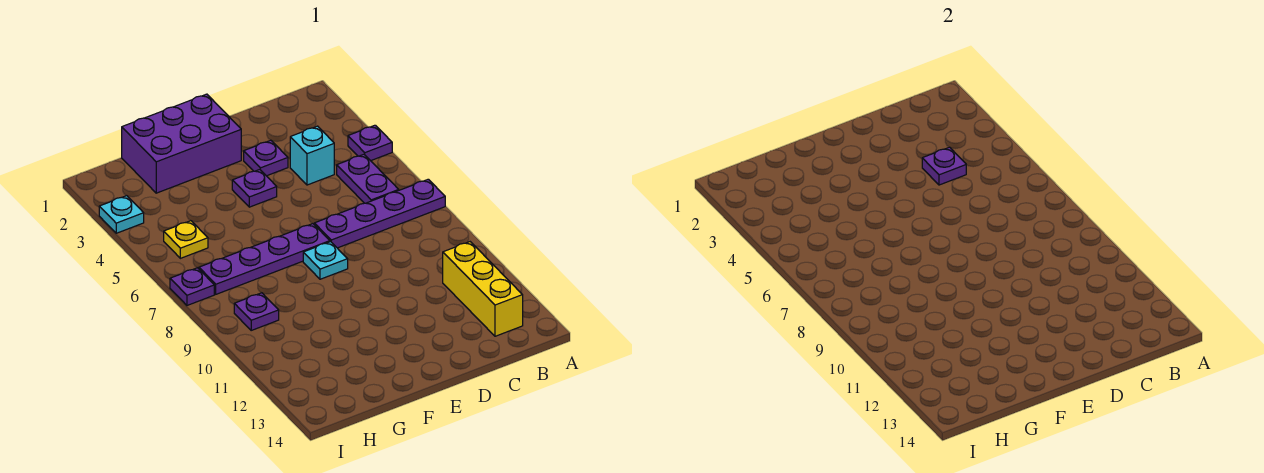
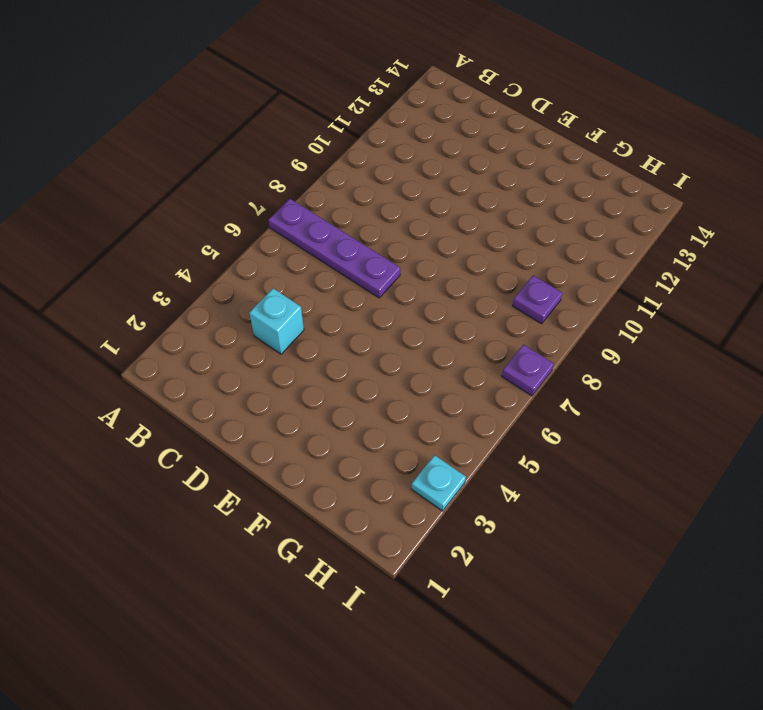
none -> purple plate A4 level 1
none -> purple plate B5:B6 level 1
none -> yellow brick B11:B13 level 1

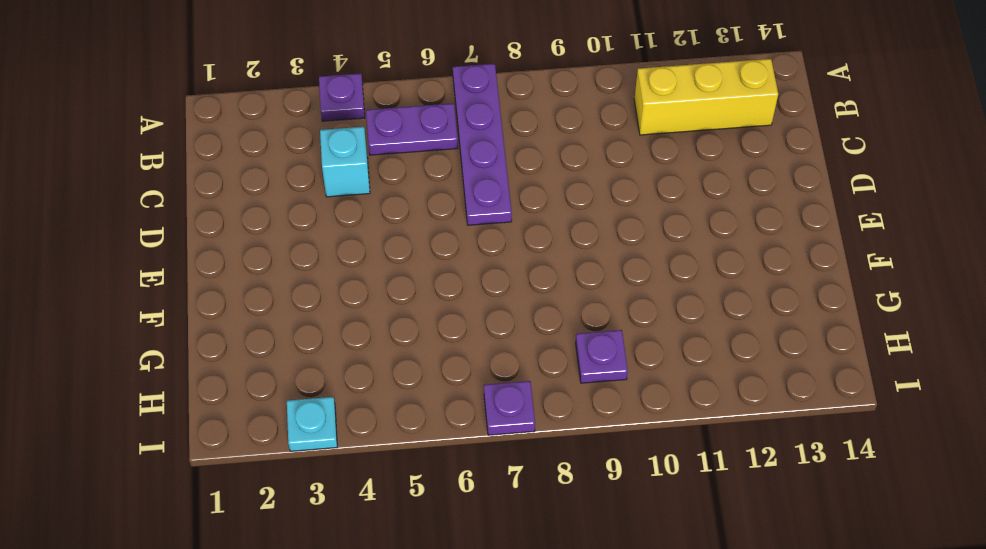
none -> purple plate D3 level 1
none -> purple brick E1:G2 level 1
none -> purple plate E4 level 1

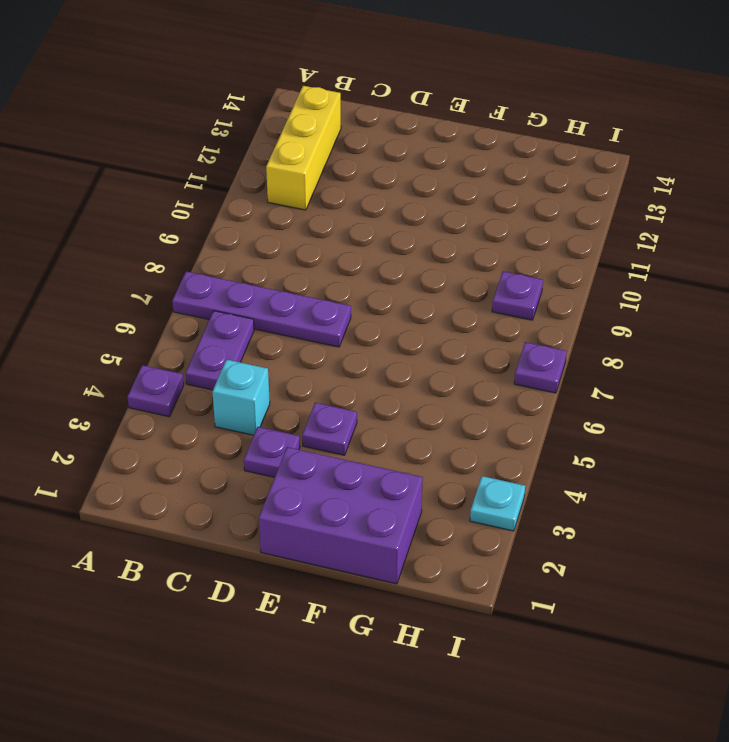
none -> purple plate E7:H7 level 1
none -> cyan plate E8 level 1
none -> yellow plate H5 level 1

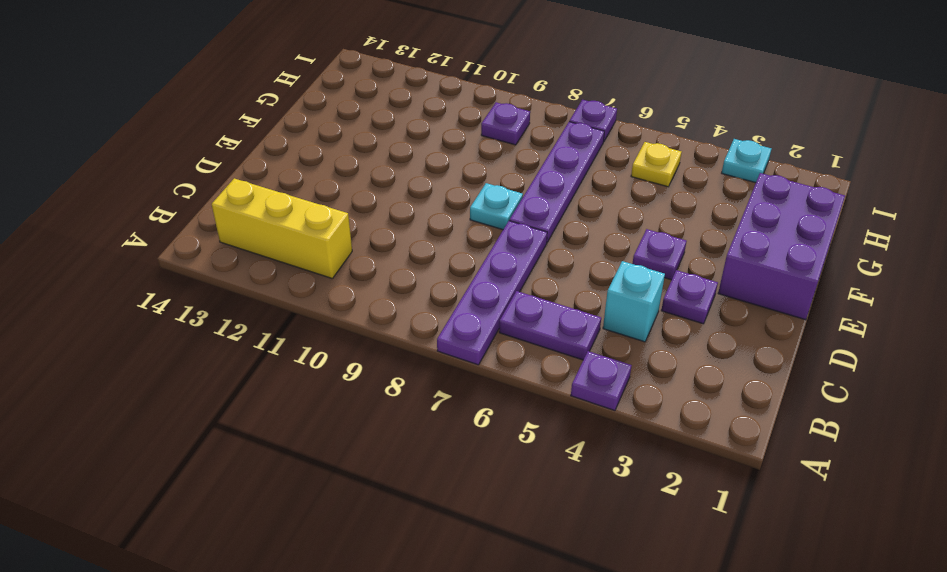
none -> purple plate C4 level 2

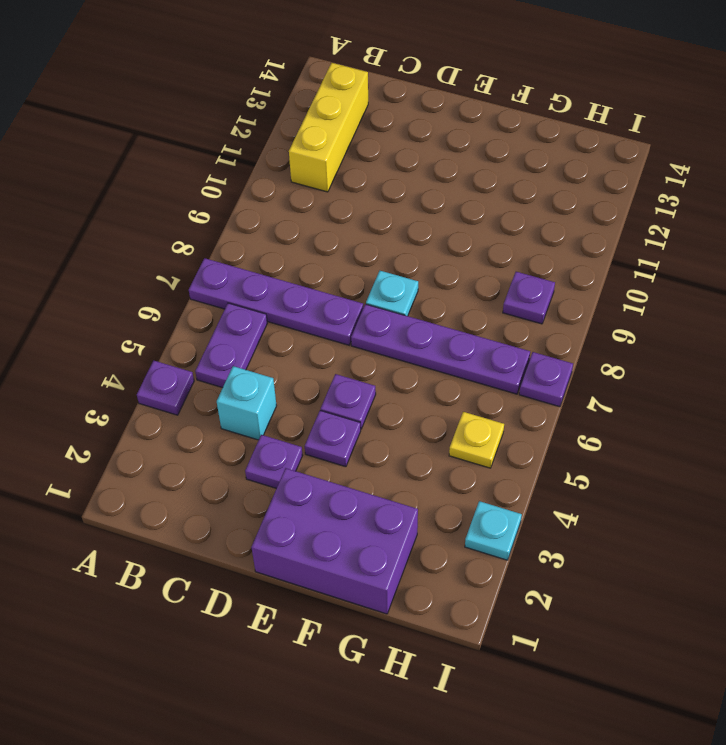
purple plate E5 level 1 -> purple plate C4 level 2

